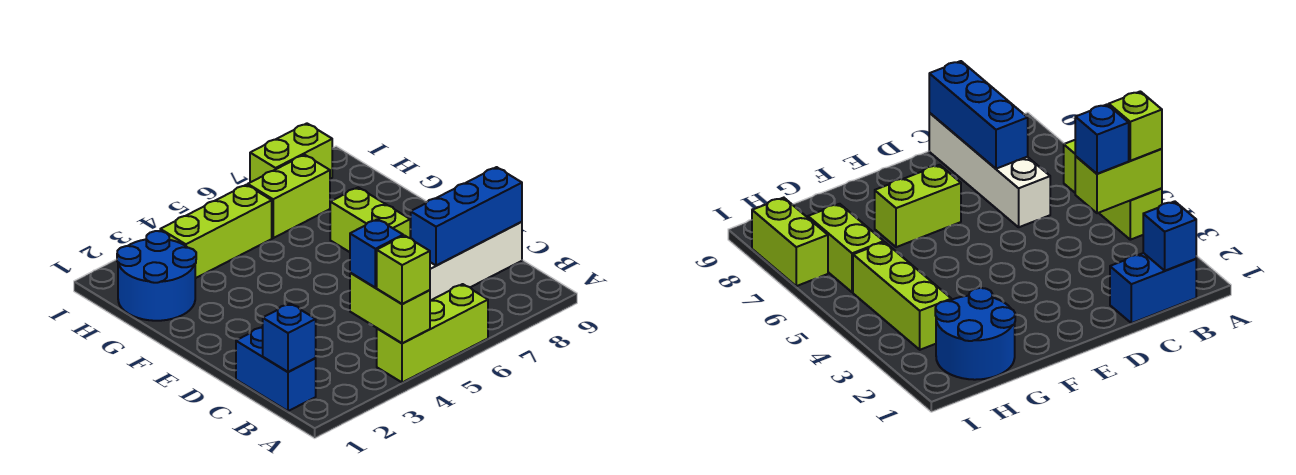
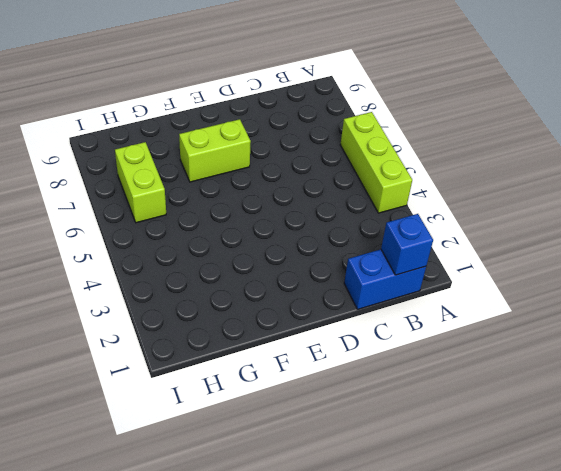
none -> white brick C6:C9 level 1
none -> blue round brick G1:H2 level 1
none -> lime brick H3:H5 level 1

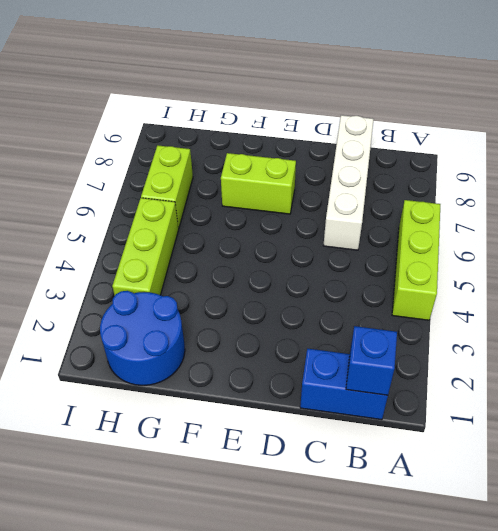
none -> lime brick I7:I8 level 1
none -> lime brick A4:B4 level 2
none -> blue brick C7:C9 level 2

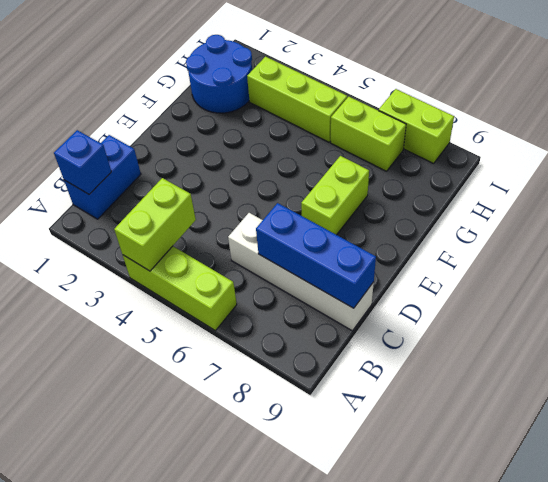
none -> lime brick A4 level 3
none -> blue brick B4 level 3

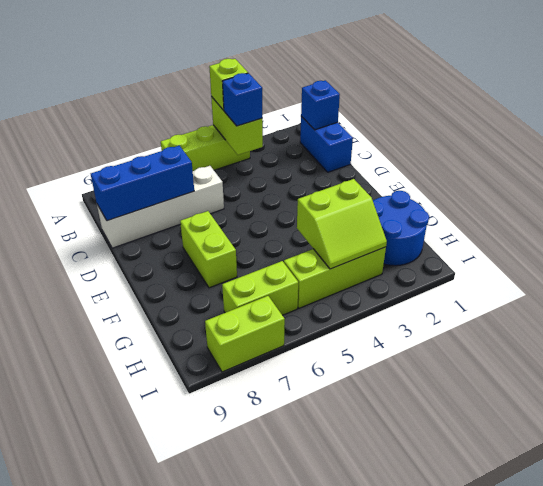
lime slope G3:H4 level 2 top G -> none

